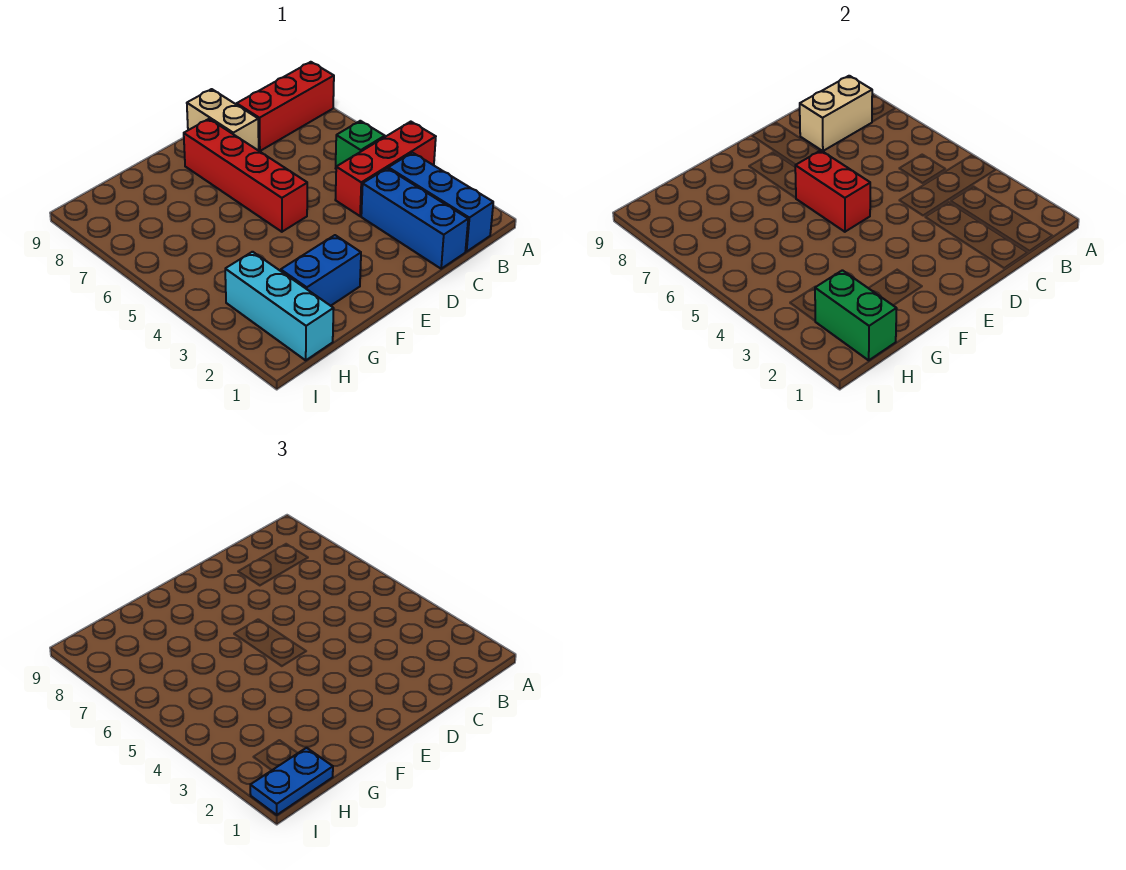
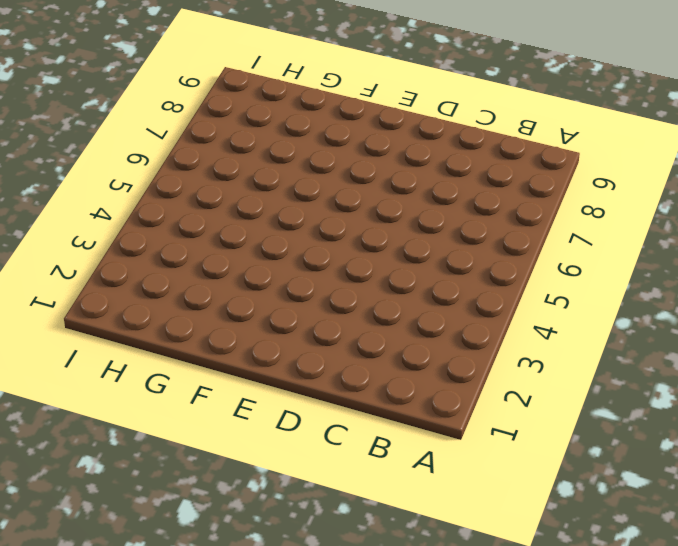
none -> red brick A4:C4 level 1
none -> red brick A8:C8 level 1
none -> blue brick B1:B3 level 1

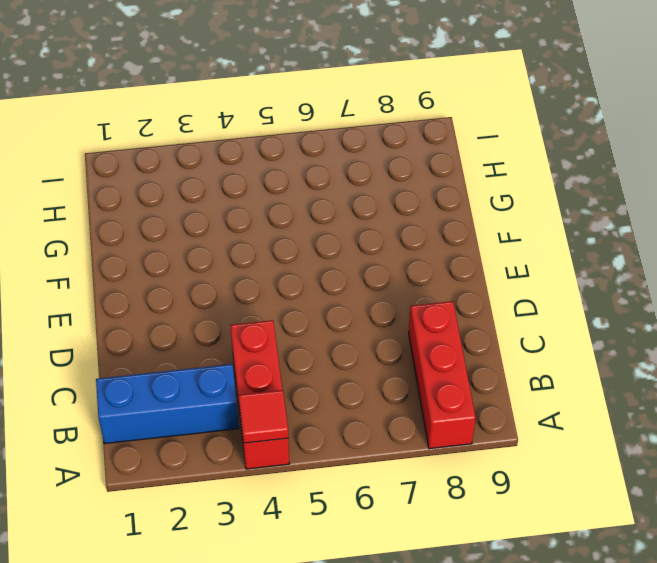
red tile A4 level 2 -> none
none -> green brick B5 level 1
none -> blue brick C1:C3 level 1
none -> tan brick D8:D9 level 1

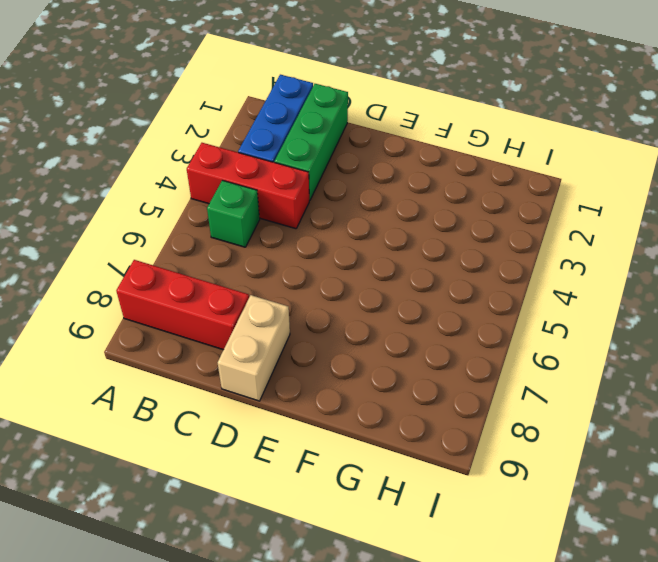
green brick C1:C3 level 1 -> blue brick C1:C3 level 1
none -> red brick E5:E8 level 1
none -> blue brick F2:G2 level 1
none -> cyan brick H1:H3 level 1

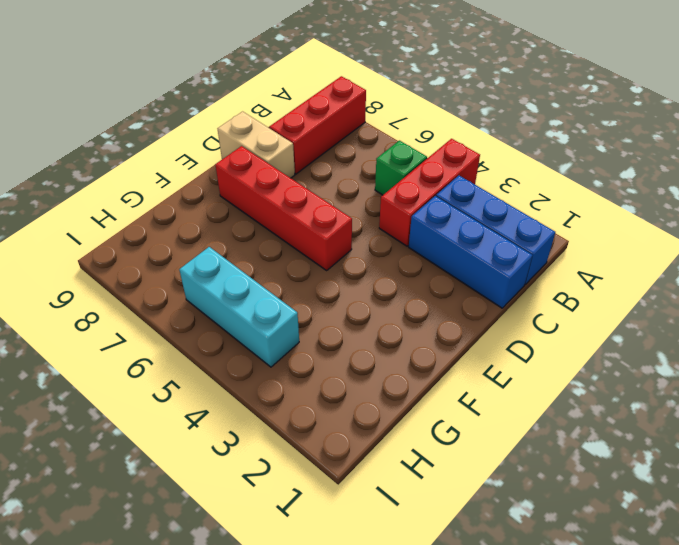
cyan brick H4:H6 level 1 -> cyan brick H1:H3 level 1
none -> blue brick F2:G2 level 1
none -> tan brick B8:C8 level 2
none -> red brick E5:E6 level 2

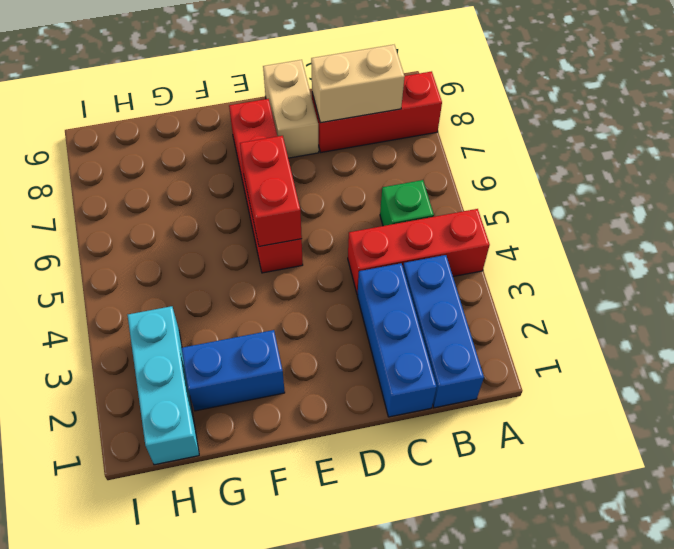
none -> green brick H1:H2 level 2
none -> blue plate H1:I1 level 3

